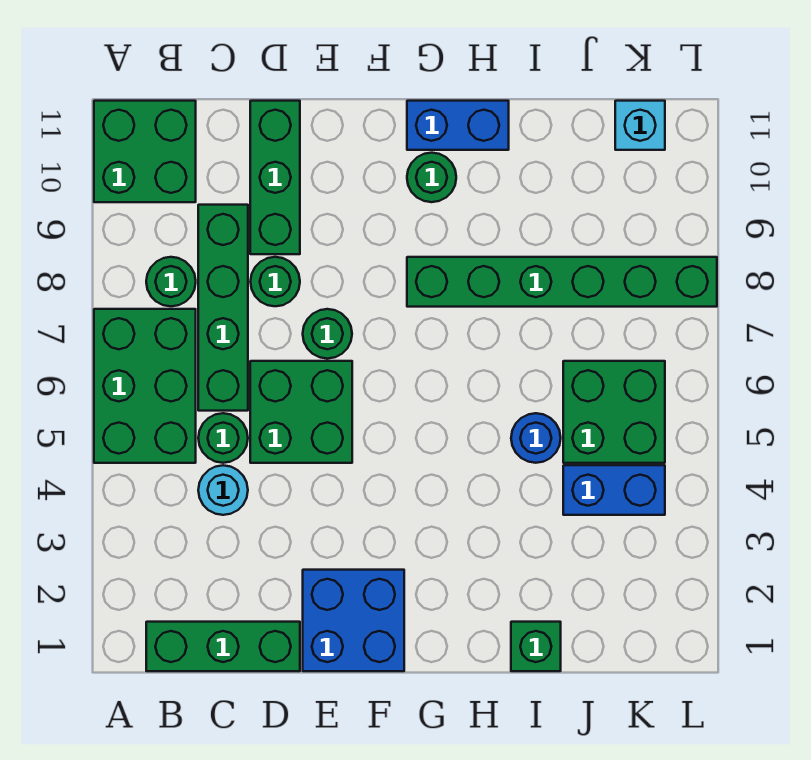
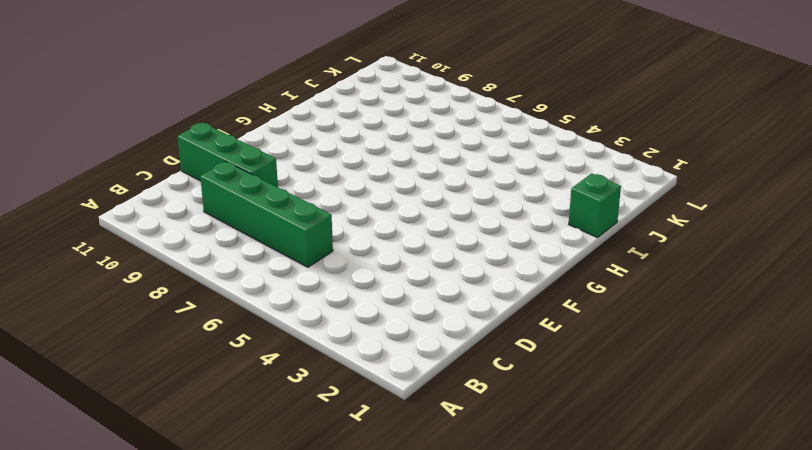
none -> green brick A5:B7 level 1
none -> green brick A10:B11 level 1
none -> green brick B1:D1 level 1

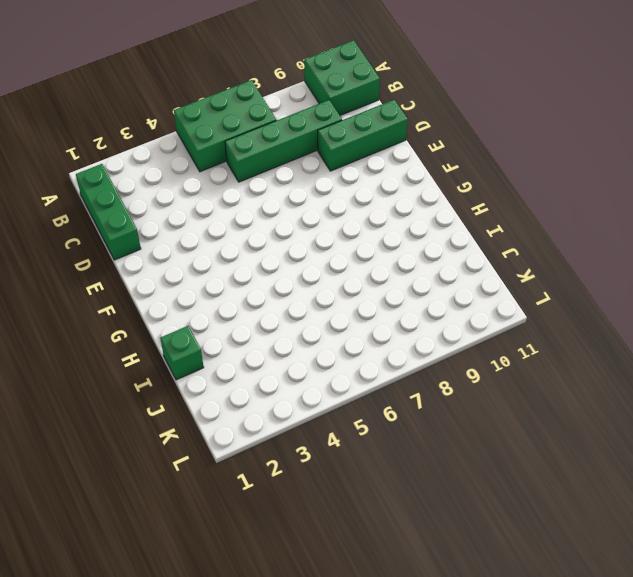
none -> green round brick B8 level 1
none -> cyan round brick C4 level 1
none -> green round brick C5 level 1

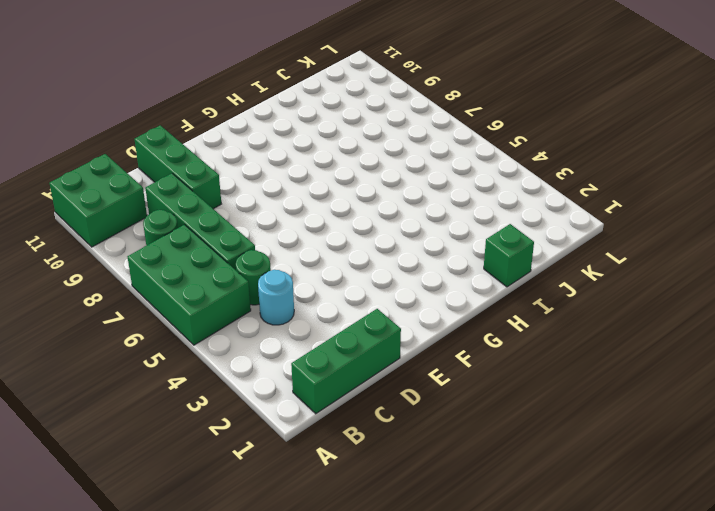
none -> green brick D5:E6 level 1
none -> green round brick D8 level 1
none -> blue brick E1:F2 level 1

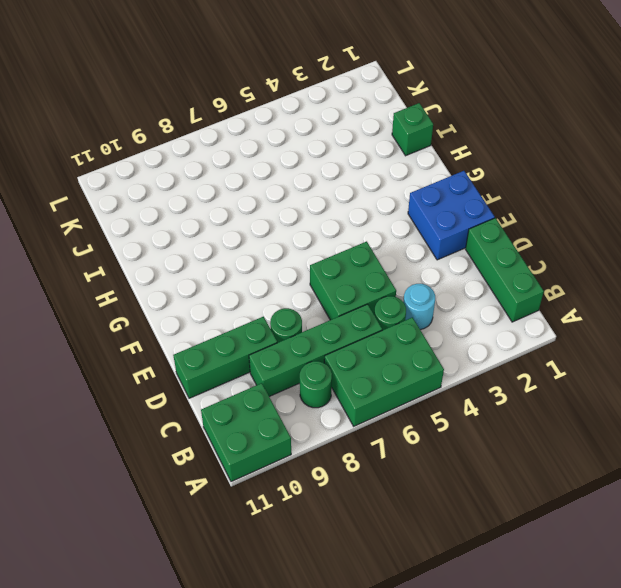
none -> green round brick E7 level 1
none -> green brick G8:L8 level 1
none -> green round brick G10 level 1

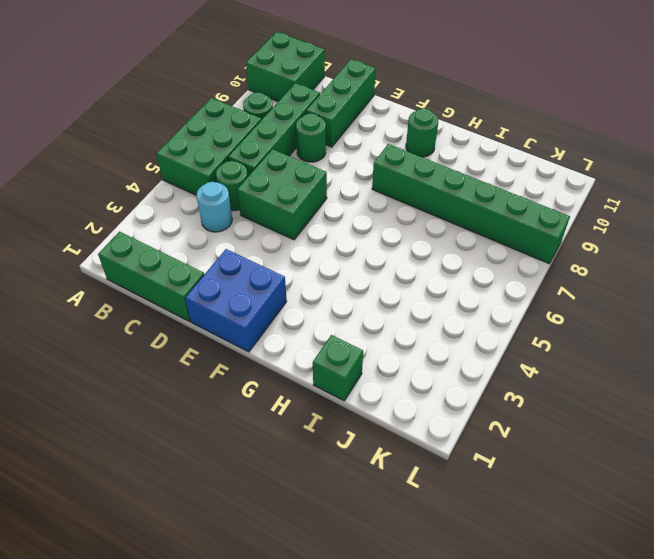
none -> green round brick E7 level 1
none -> blue brick G11:H11 level 1
none -> blue round brick I5 level 1

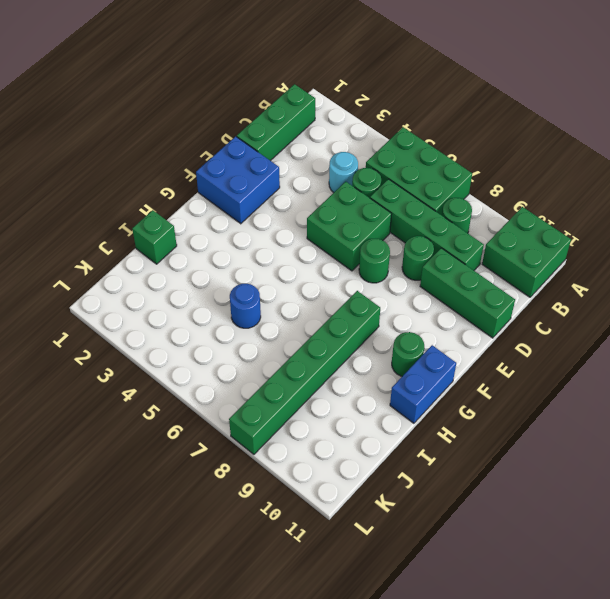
none -> blue brick J4:K4 level 1
none -> green brick J5:K6 level 1
none -> cyan brick K11 level 1

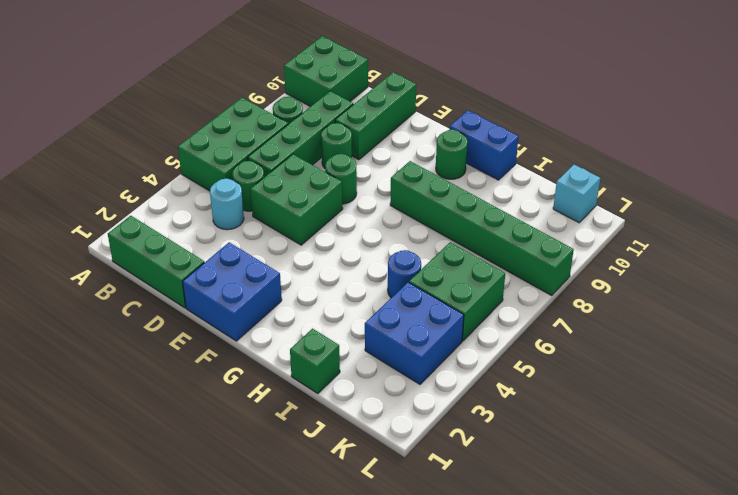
blue brick J3:K4 level 1 -> blue brick J4:K4 level 1

